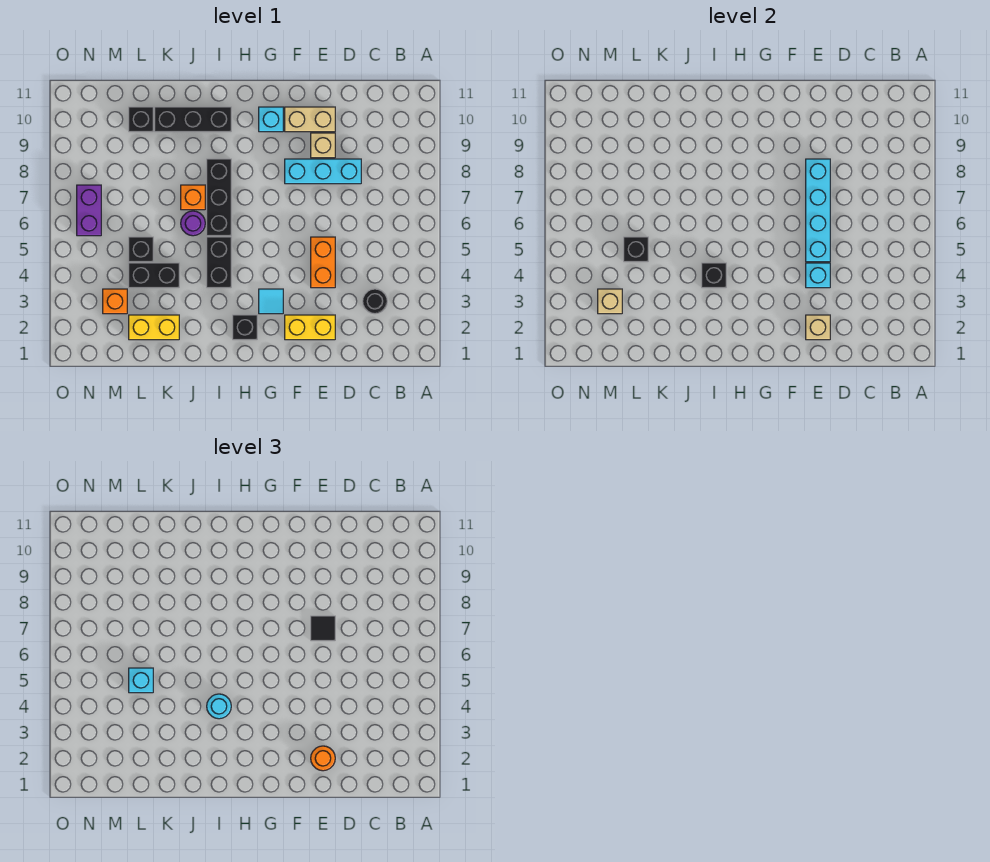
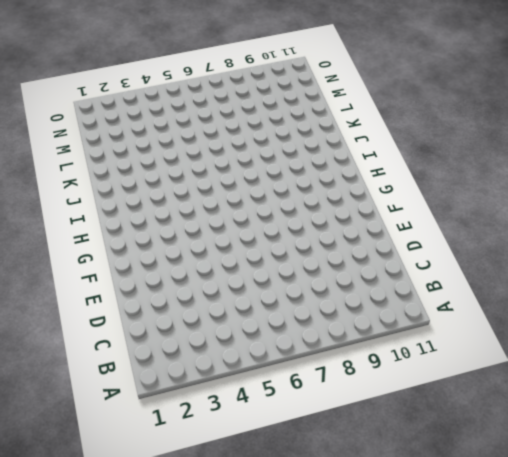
none -> black round brick C3 level 1
none -> cyan brick D8:F8 level 1
none -> yellow brick E2:F2 level 1
none -> orange brick E4:E5 level 1

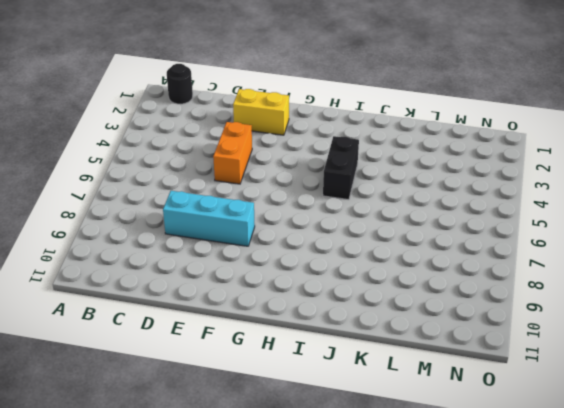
black round brick B1 level 1 -> black round brick C3 level 1
none -> tan brick E9 level 1
none -> tan brick E10:F10 level 1
none -> cyan tile G3 level 1
none -> cyan brick G10 level 1

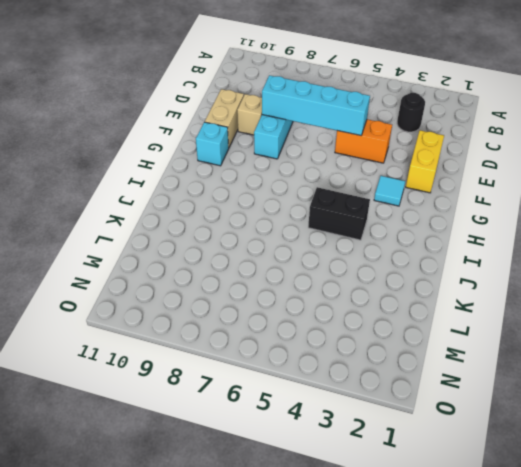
none -> black brick H2 level 1
none -> black brick I6:I8 level 1
none -> black brick I10:K10 level 1
none -> purple round brick J6 level 1

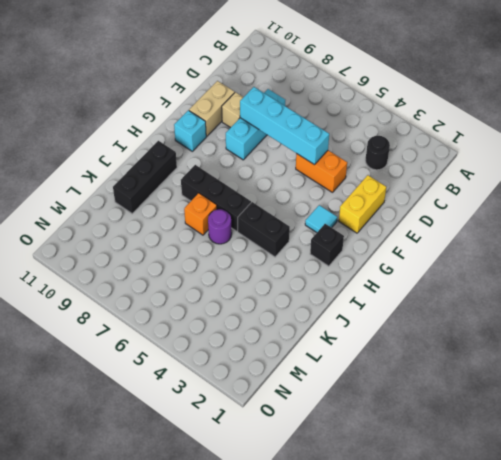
none -> yellow brick K2:L2 level 1
none -> black brick K4:L4 level 1
none -> black brick L5 level 1
none -> black brick L10 level 1

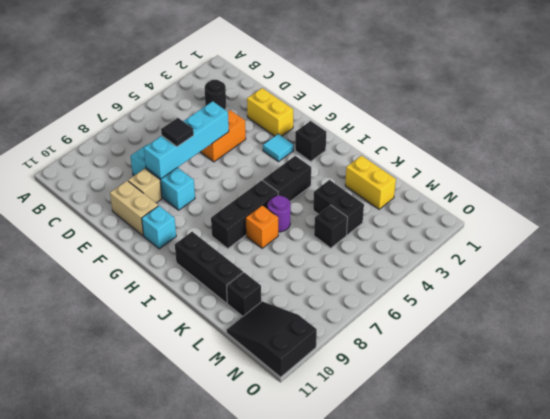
black slope M10:O11 level 1 top O -> none
none -> orange brick M3 level 1
none -> purple brick N6:N7 level 1
none -> tan brick E2 level 2
none -> cyan brick E4 level 2

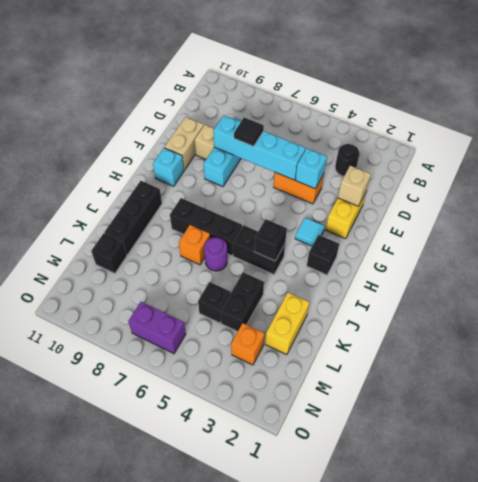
none -> black brick L5 level 2
none -> tan brick M3 level 2
none -> orange round brick E2 level 3
none -> cyan round brick I4 level 3

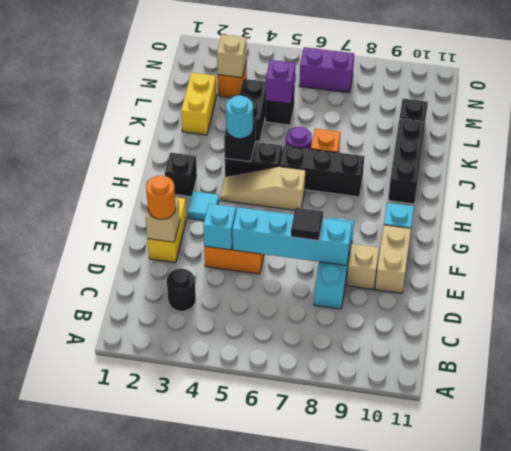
tan slope H4:H6 level 1 top 6 -> none
purple brick L5 level 2 -> black brick L5 level 2
none -> cyan brick L5 level 3

